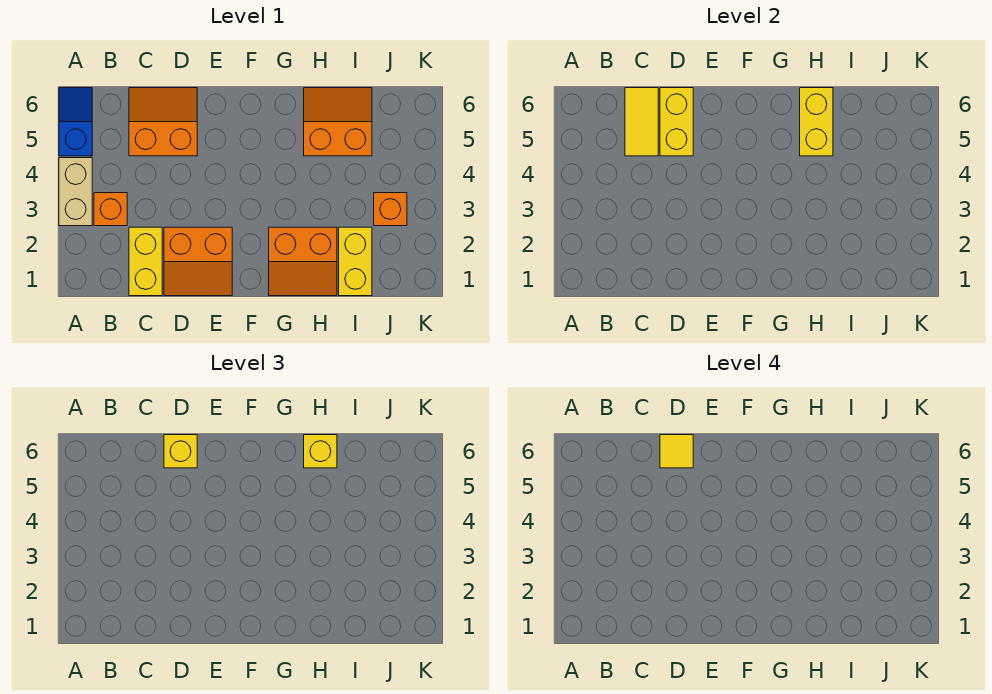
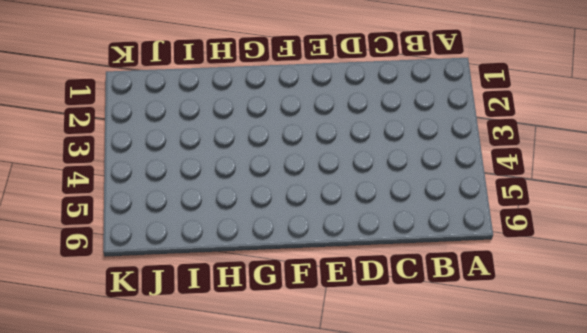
none -> tan brick A3:A4 level 1
none -> blue slope A5:A6 level 1 top 5
none -> orange brick B3 level 1

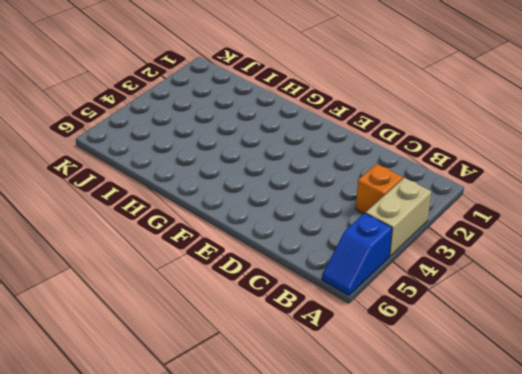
none -> yellow brick C1:C2 level 1
none -> orange slope C5:D6 level 1 top 5
none -> orange slope D1:E2 level 1 top 2

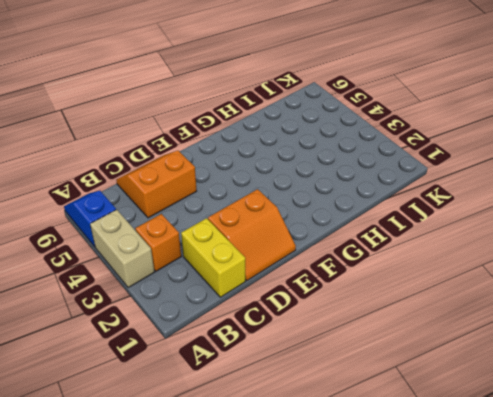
none -> orange slope G1:H2 level 1 top 2
none -> orange slope H5:I6 level 1 top 5
none -> yellow brick I1:I2 level 1

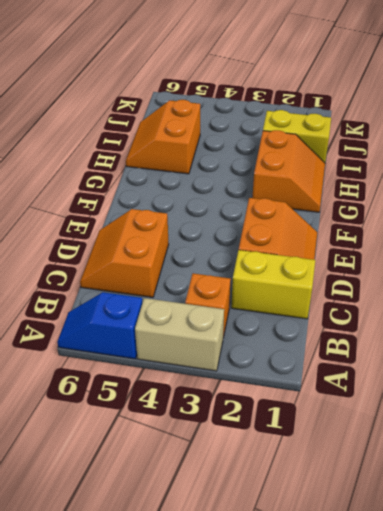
none -> orange brick J3 level 1
none -> yellow tile C5:C6 level 2
none -> yellow brick D5:D6 level 2

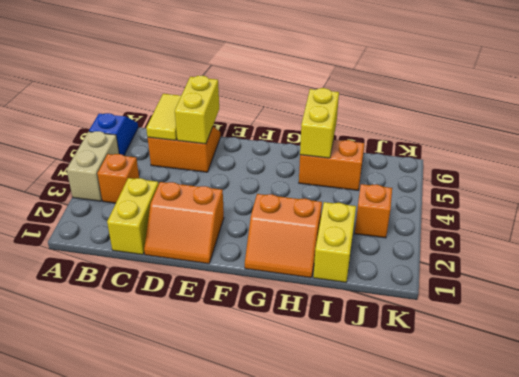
none -> yellow brick D6 level 3
none -> yellow brick H6 level 3
none -> yellow tile D6 level 4

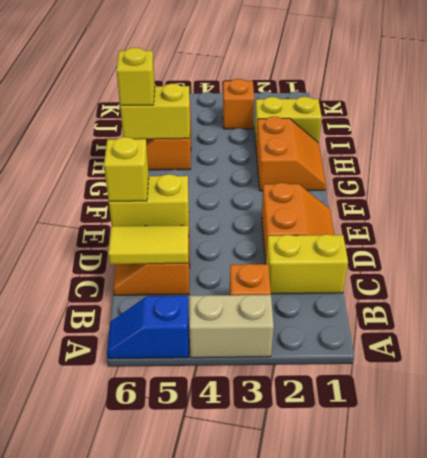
none -> yellow tile D6 level 4

